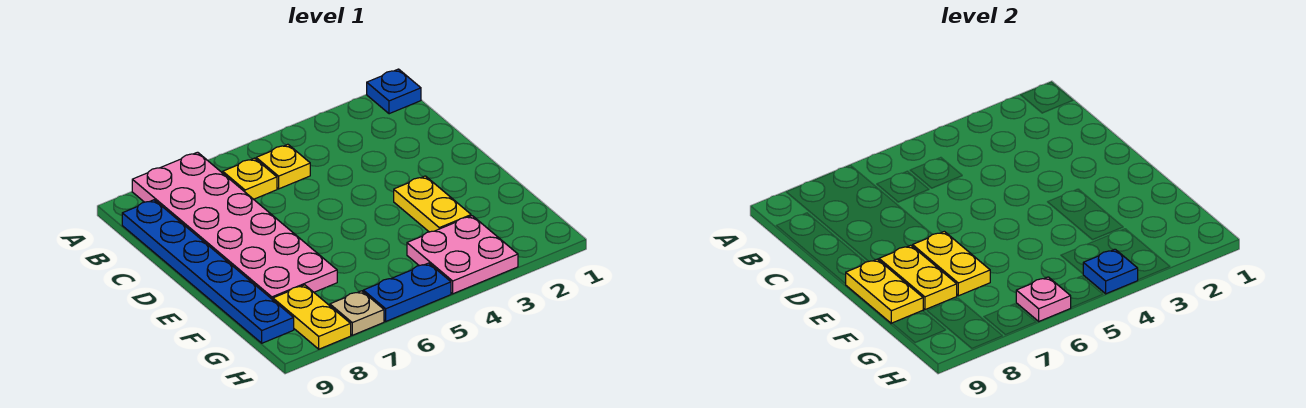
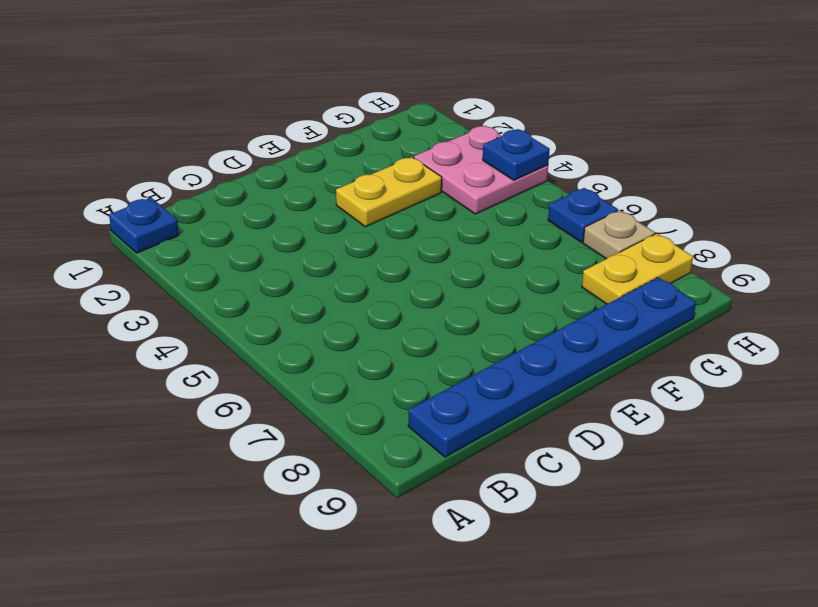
blue plate H6 level 1 -> blue plate H5:H6 level 1
none -> pink plate A7:F8 level 1
none -> yellow plate B5 level 1
none -> yellow plate B6 level 1

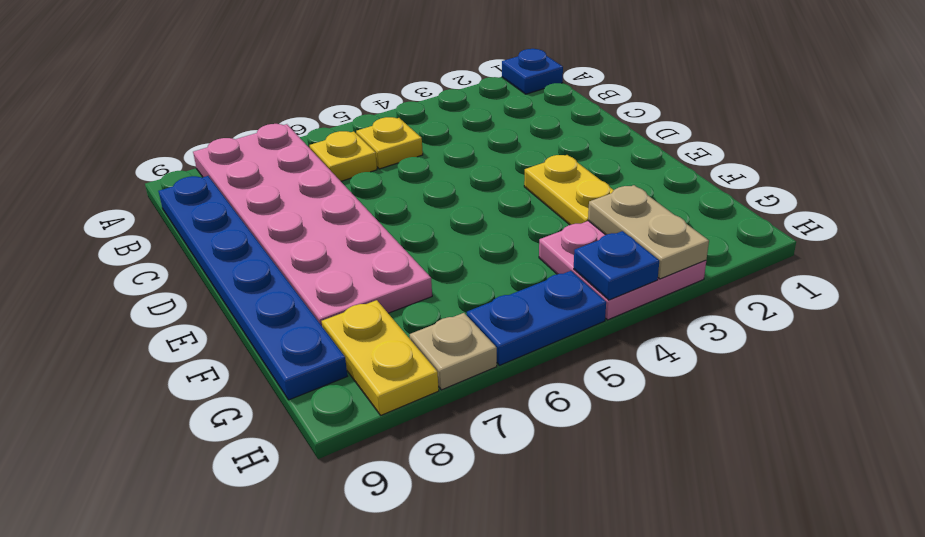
tan plate G3:H3 level 2 -> none
none -> yellow plate E7:F7 level 2
none -> yellow plate E8:F8 level 2
none -> yellow plate E9:F9 level 2

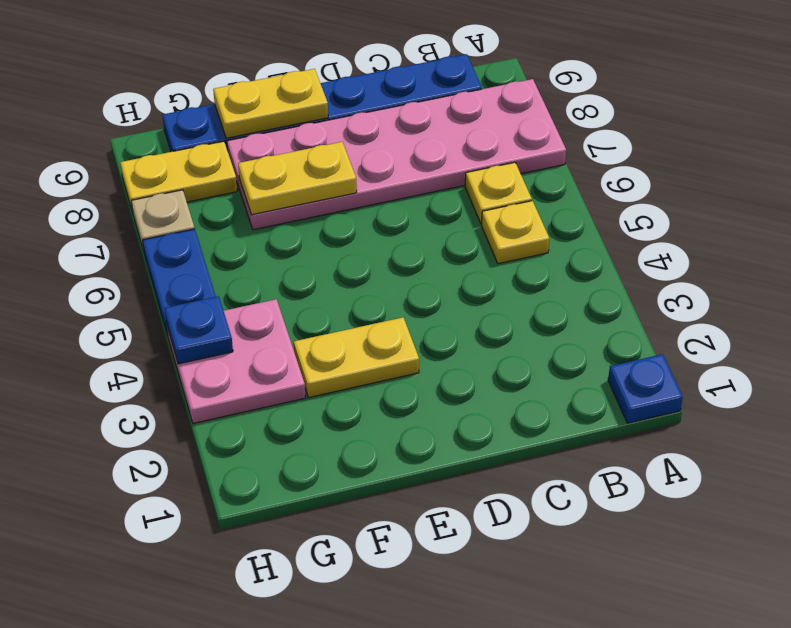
none -> yellow plate E8:F8 level 2
none -> pink plate H6 level 2

